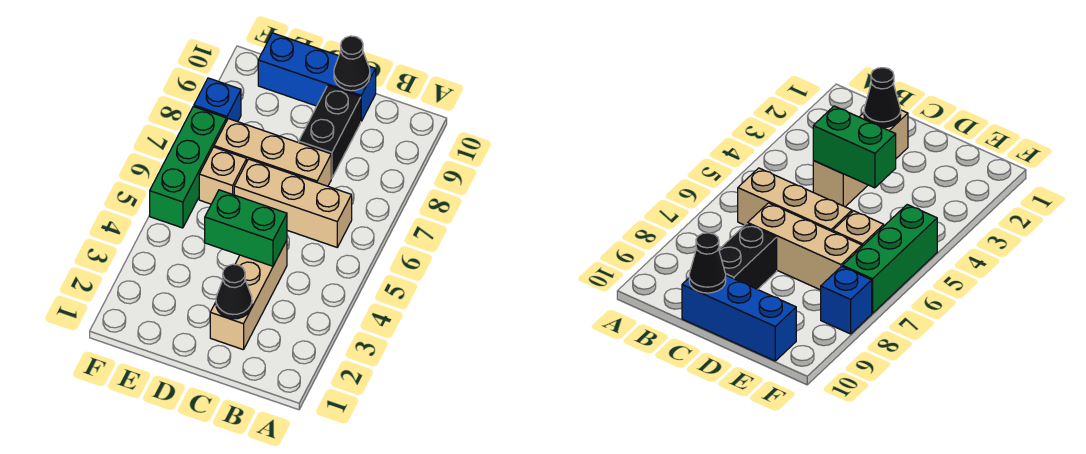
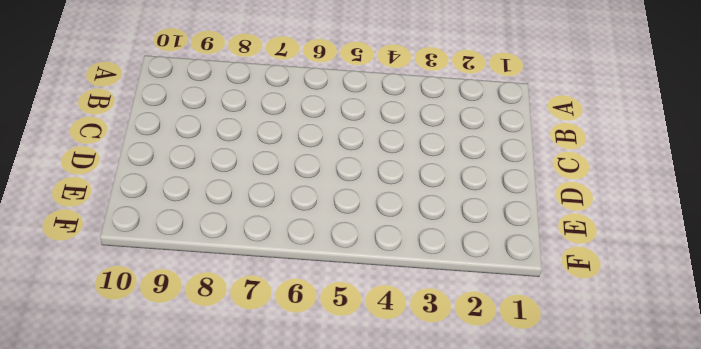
none -> tan brick B6:D6 level 1
none -> tan brick C2:C4 level 1

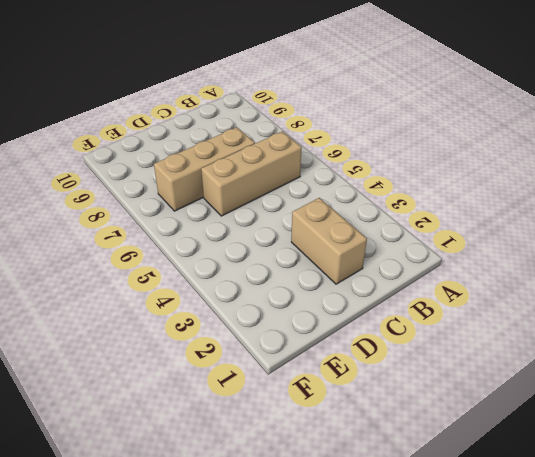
tan brick C2:C3 level 1 -> tan brick C2:C4 level 1
none -> black brick C8:C9 level 1
none -> blue brick C10:E10 level 1

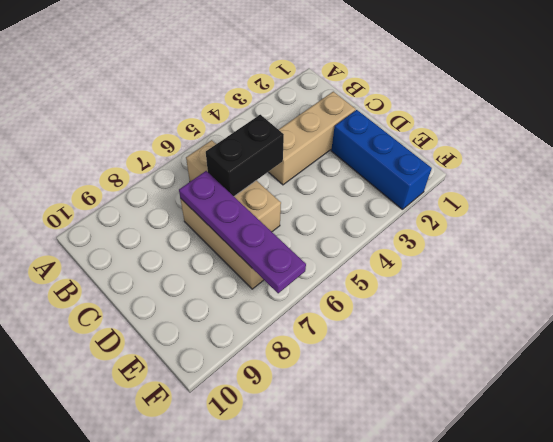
black brick C5:C6 level 2 -> black brick C8:C9 level 1
purple plate C7:F7 level 2 -> none
blue brick D2:F2 level 1 -> blue brick C10:E10 level 1
none -> tan brick E6 level 1
none -> green brick F5:F7 level 1

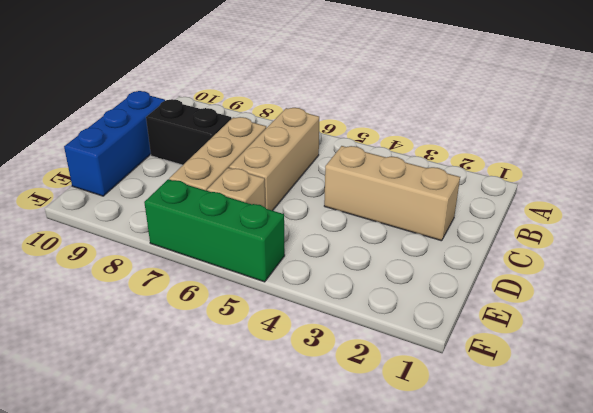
none -> blue brick F8 level 1
none -> black cone C2 level 2

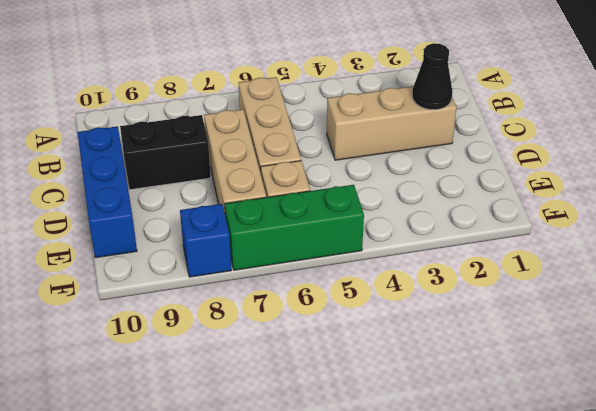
none -> green brick C4:D4 level 2
none -> black cone C10 level 2

